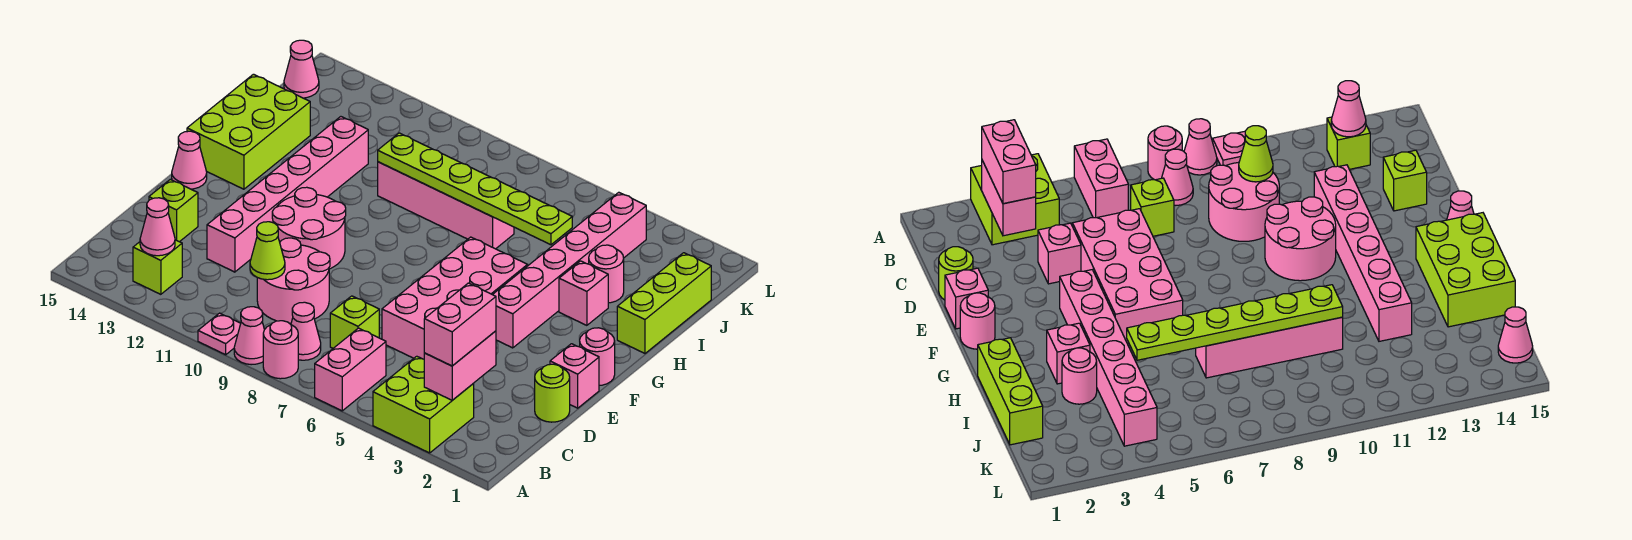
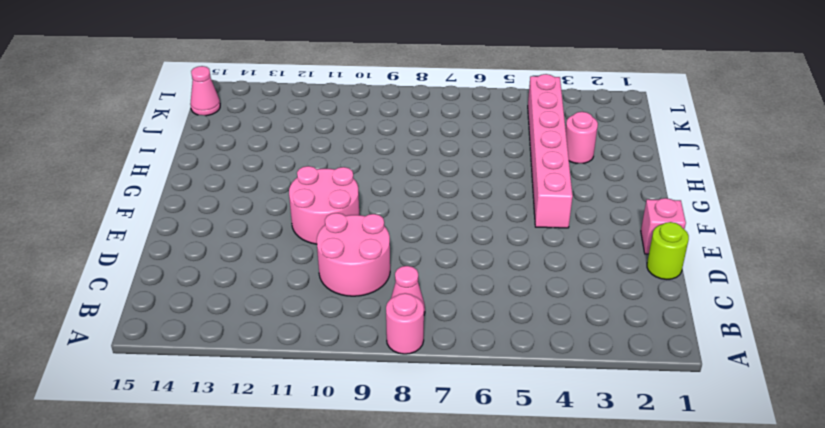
none -> lime brick A3:B4 level 1
none -> pink brick A6:B6 level 1
none -> pink cone A9 level 1
none -> pink plate A10 level 1

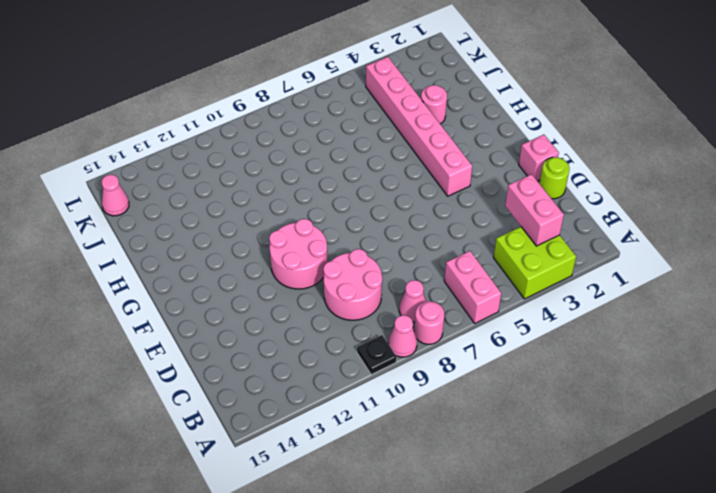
black plate A10 level 1 -> pink plate A10 level 1
none -> lime brick B13 level 1
none -> lime brick C7 level 1
none -> pink brick D4 level 1
none -> pink brick D5:G6 level 1

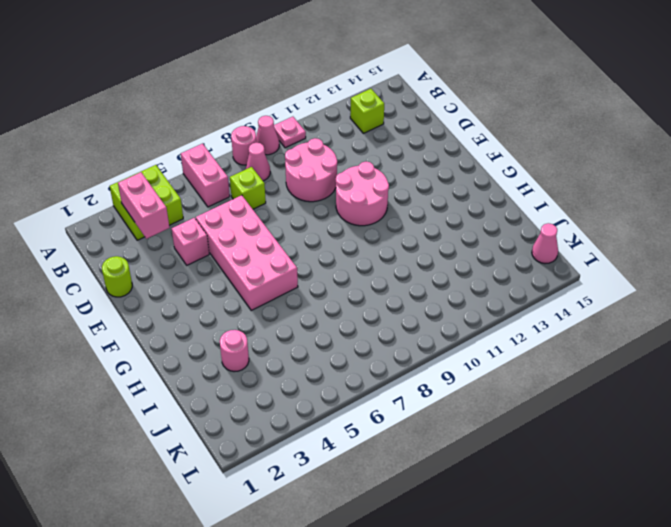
none -> pink brick D12:I12 level 1
none -> lime brick D14 level 1
none -> pink brick E1 level 1
none -> pink round brick F1 level 1

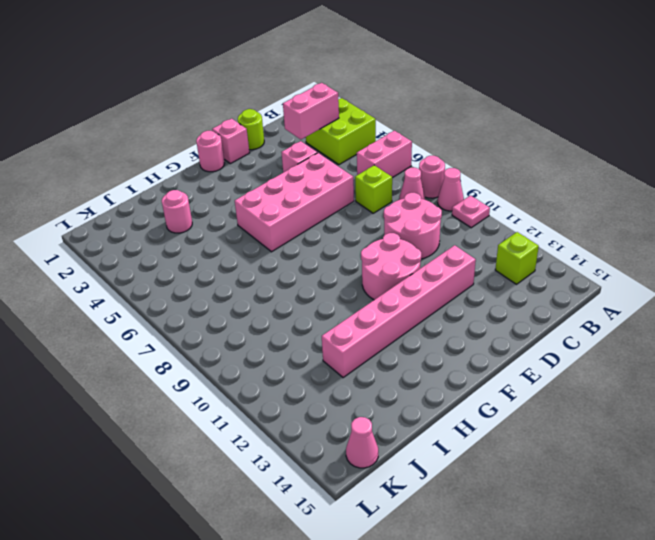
none -> lime brick D14 level 1
none -> pink brick F4:K4 level 1
none -> pink cone F15 level 1
none -> lime brick G14:I15 level 1

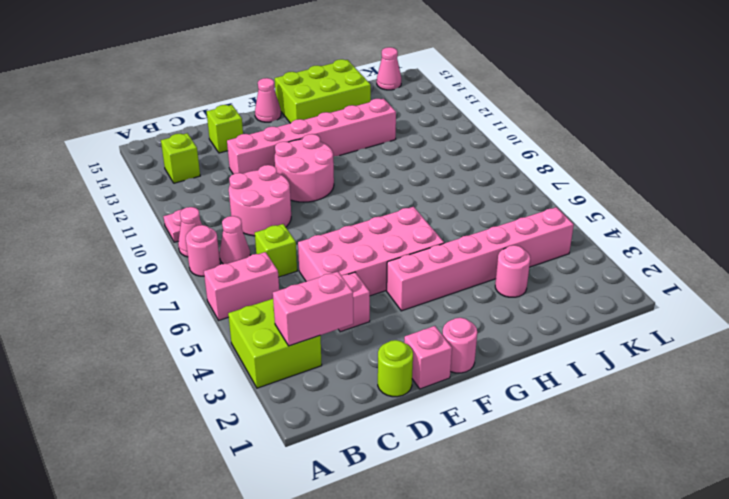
none -> lime brick H1:J1 level 1
none -> pink brick H3 level 1
none -> pink brick I7:I10 level 1
none -> pink cone B13 level 2

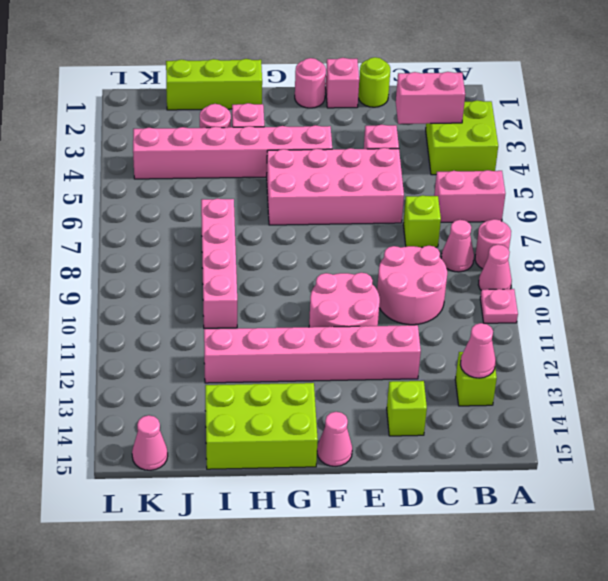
none -> lime cone C10 level 2
none -> lime plate I5:I10 level 2
none -> pink brick B3:C3 level 3

